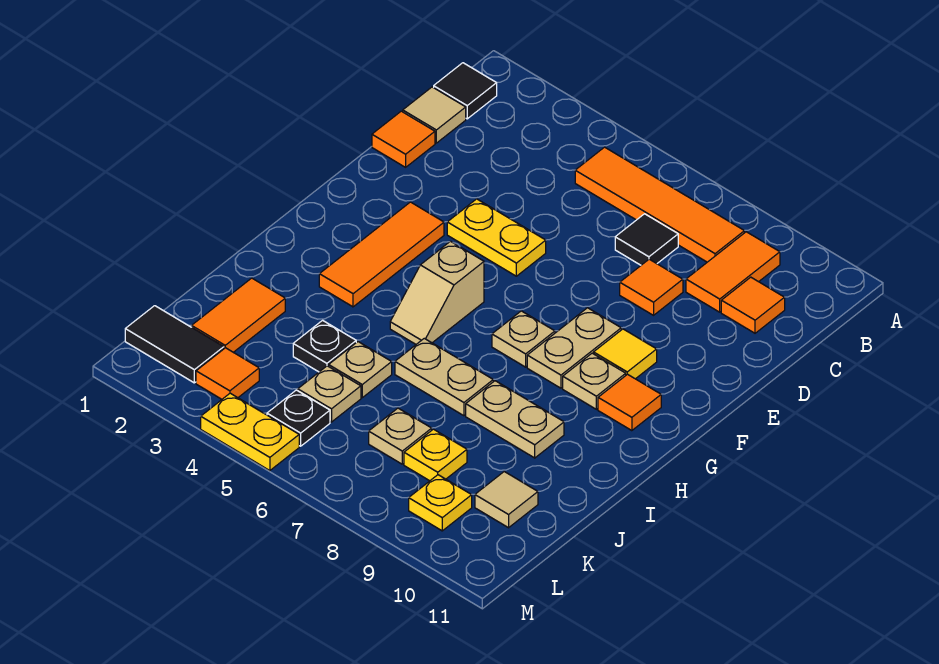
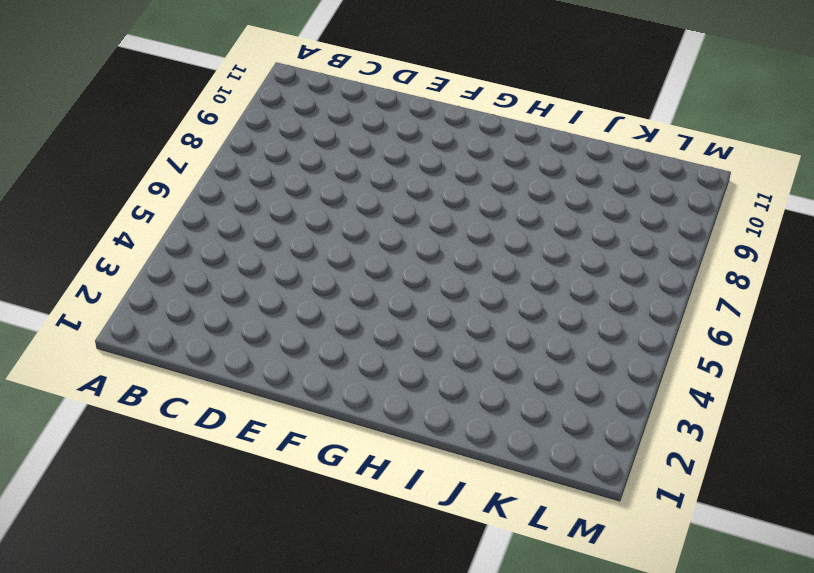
none -> black tile B1 level 1
none -> orange tile B5:B8 level 1
none -> orange tile B9:C9 level 1
none -> tan tile C1 level 1

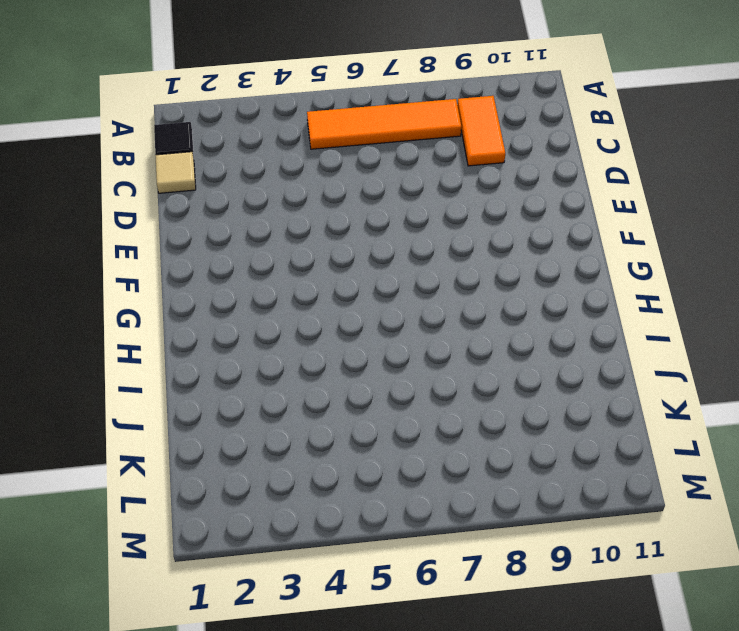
none -> black tile C7 level 1
none -> orange tile C10 level 1
none -> orange tile D1 level 1
none -> orange tile D8 level 1

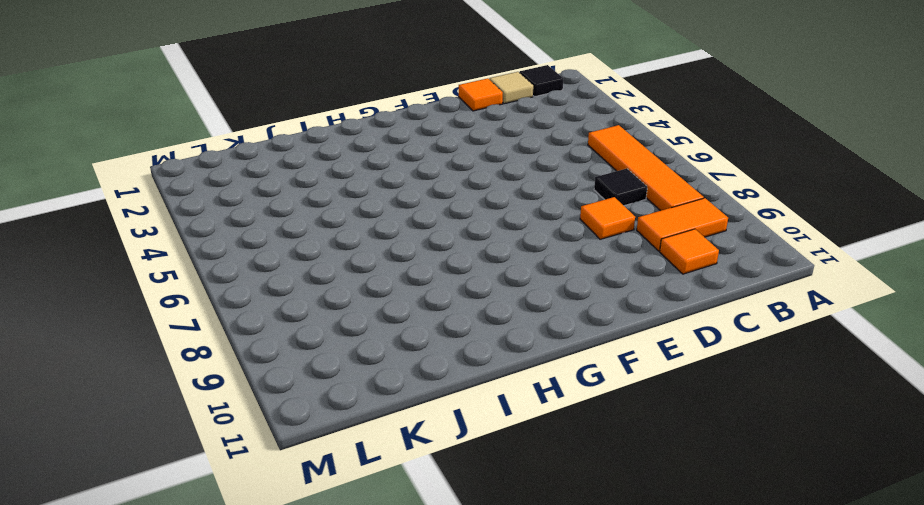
none -> yellow plate E4:E5 level 1
none -> orange tile F3:H3 level 1
none -> tan plate F8:G8 level 1
none -> yellow tile F9 level 1

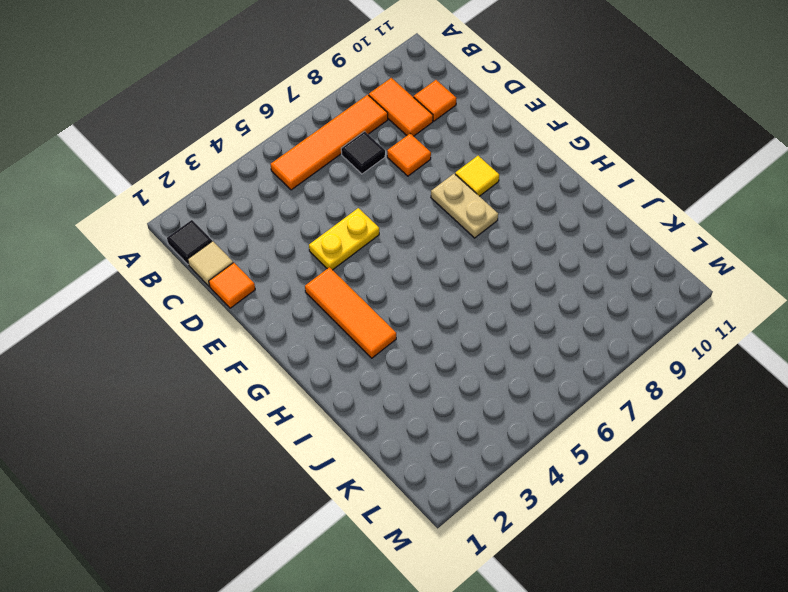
none -> tan slope G5:H5 level 1 top G
none -> tan plate G7 level 1
none -> tan plate G9 level 1
none -> orange tile G10 level 1

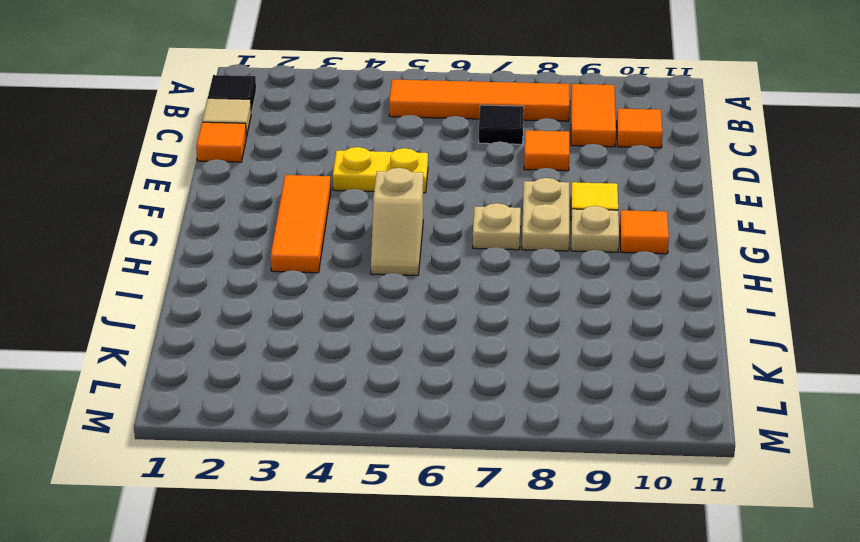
none -> tan plate I6:I7 level 1
none -> tan plate I8:I9 level 1
none -> orange tile J2:K2 level 1
none -> black plate J4 level 1

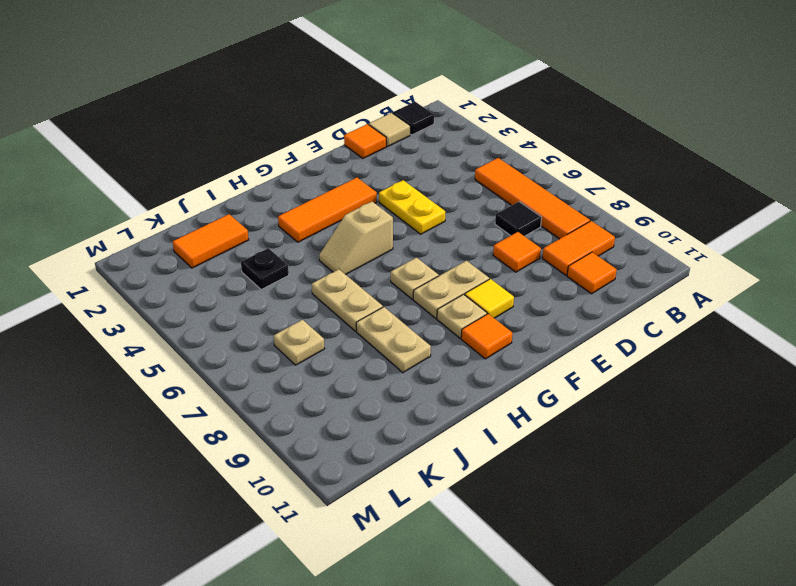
none -> tan plate J5 level 1
none -> tan plate K5 level 1
none -> yellow plate K8 level 1
none -> tan tile K10 level 1

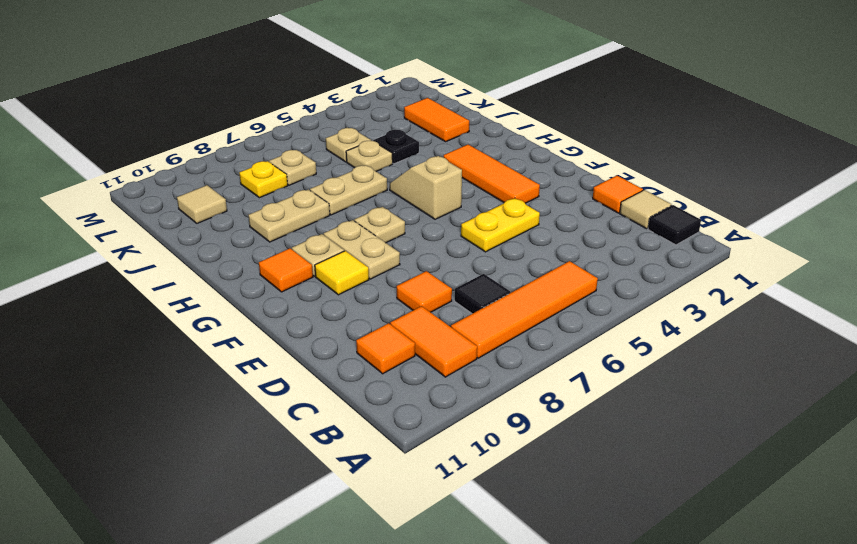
none -> black tile L1:L2 level 1
none -> orange tile L3 level 1
none -> black plate L5 level 1
none -> yellow plate L9 level 1

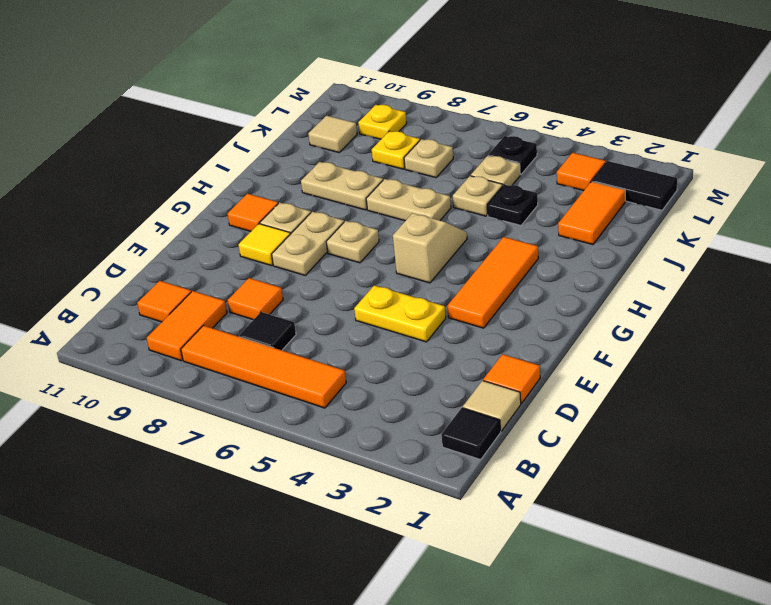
none -> yellow plate M4:M5 level 1

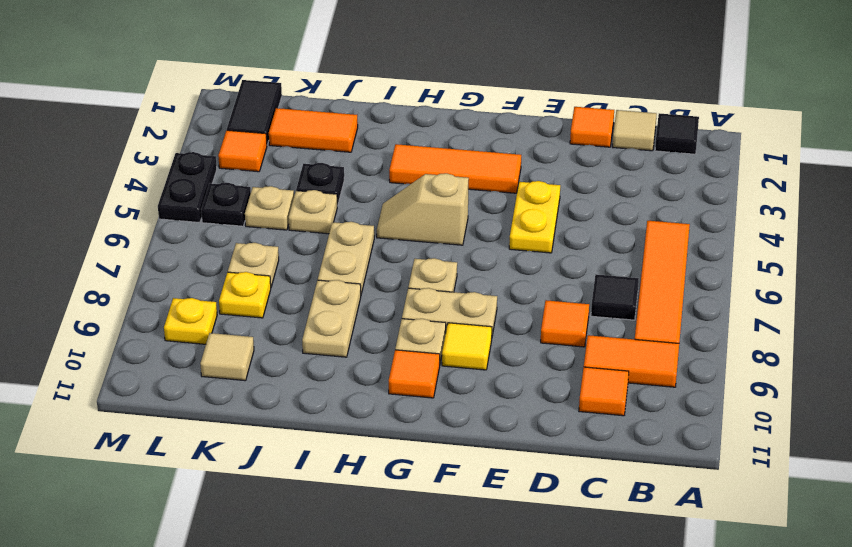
black plate M4:M5 level 1 -> yellow plate M4:M5 level 1

